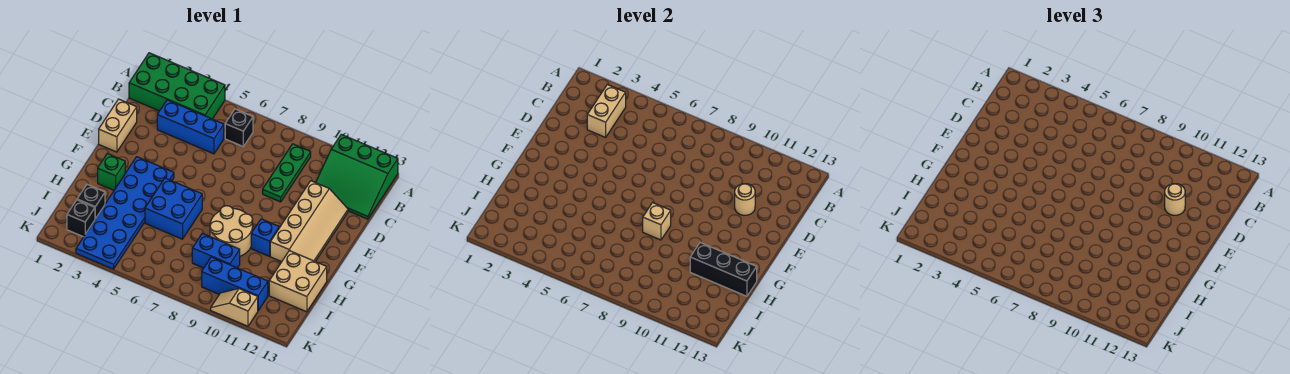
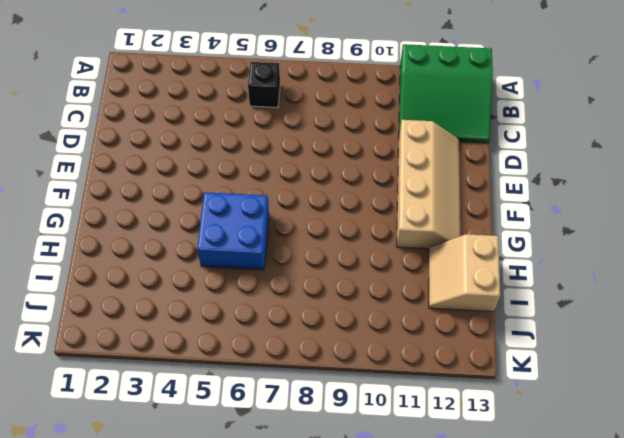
tan slope H12:I13 level 1 top 13 -> tan brick H12:I13 level 1
none -> green brick A1:B4 level 1
none -> green plate B9:D9 level 1
none -> blue brick C3:C5 level 1

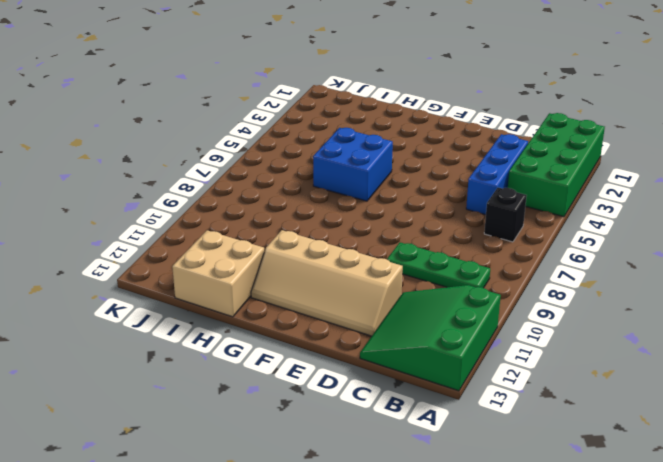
none -> tan brick D1:E1 level 1
none -> blue plate F3:K4 level 1
none -> green brick G2 level 1

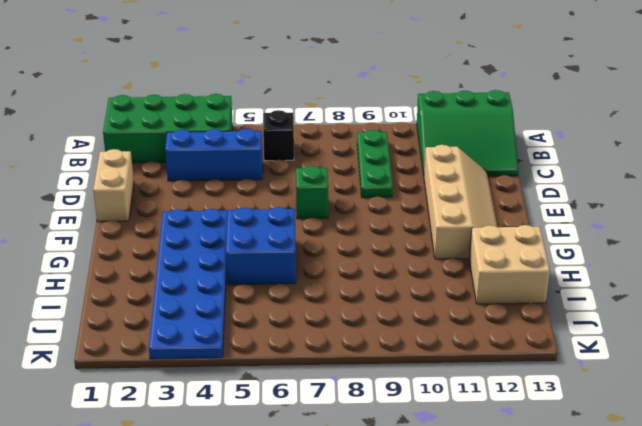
green brick E7 level 1 -> green brick G2 level 1
none -> tan round brick G8:H9 level 1
none -> blue brick G10 level 1
none -> black brick I2 level 1

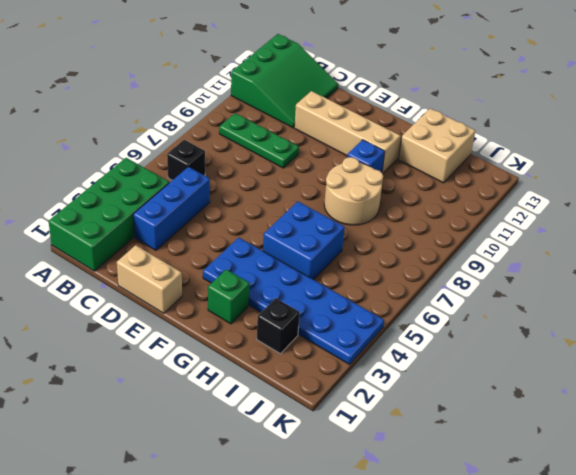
none -> blue brick I8:I9 level 1
none -> black brick J2 level 1
none -> blue brick J9:J11 level 1

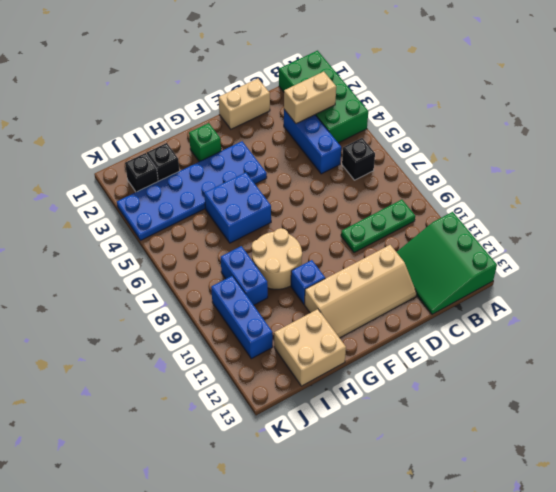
none -> tan slope K10:K11 level 1 top 11
none -> tan round brick D11 level 2
none -> tan brick G8 level 2

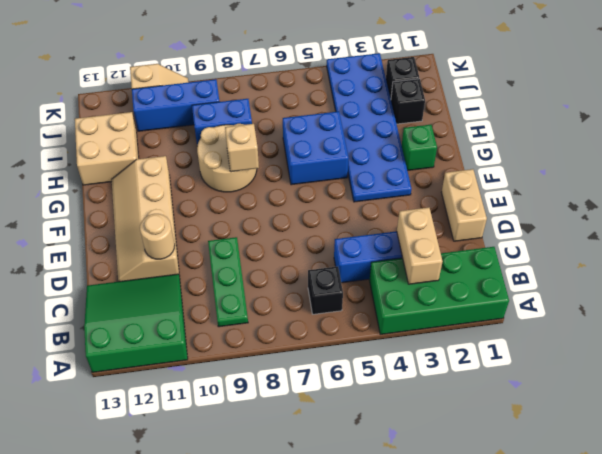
none -> blue brick G10 level 1
none -> black brick H11:H13 level 2
none -> tan round brick D11 level 3

